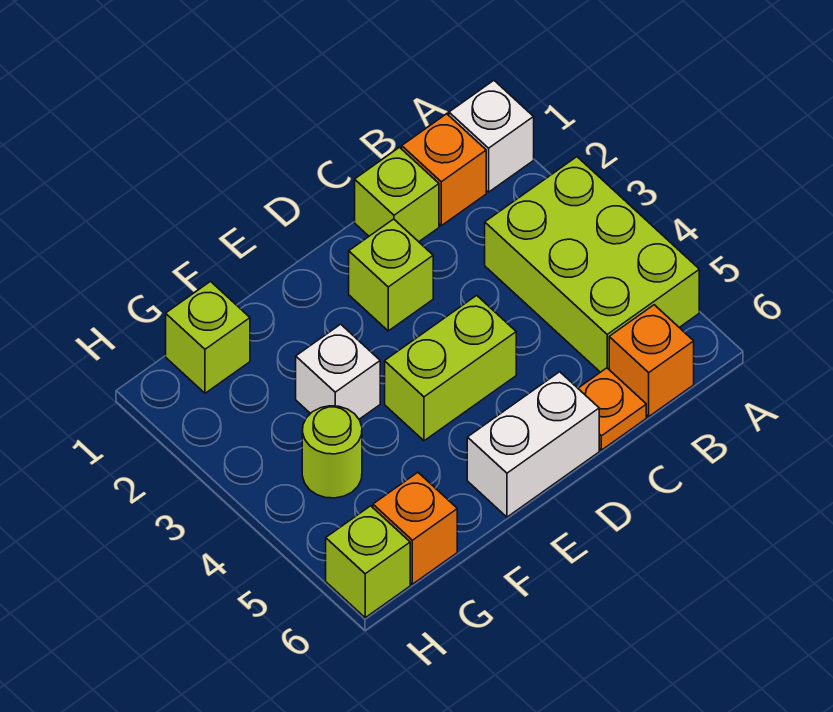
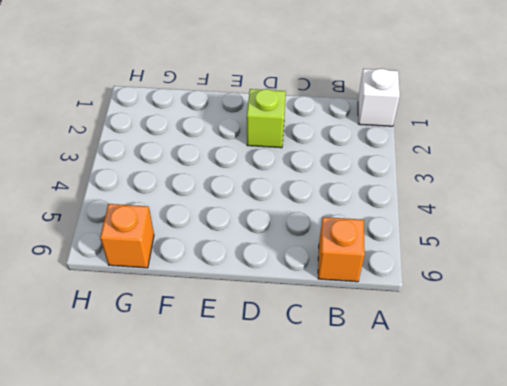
none -> lime brick A3:B5 level 1
none -> orange brick B1 level 1
none -> lime brick C1 level 1

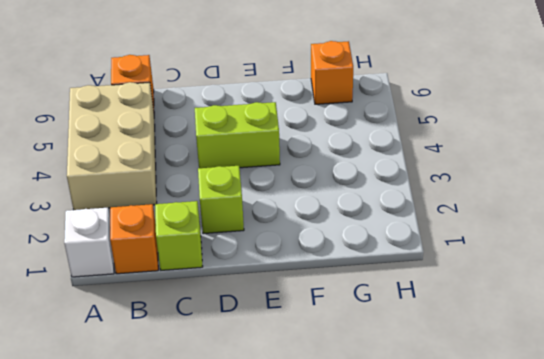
tan brick A3:B5 level 1 -> lime brick A3:B5 level 1
none -> orange plate C6 level 1
none -> white brick D6:E6 level 1
none -> white brick F3 level 1

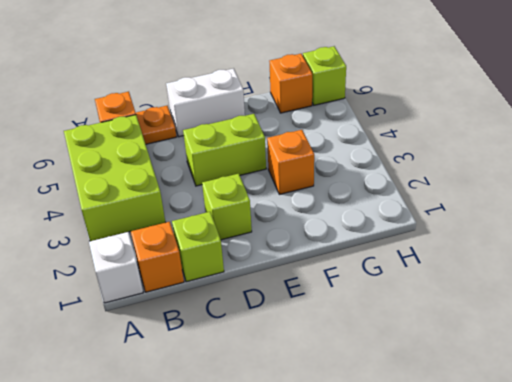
orange brick F3 level 1 -> white brick F3 level 1
none -> lime brick G1 level 1
none -> lime round brick G4 level 1

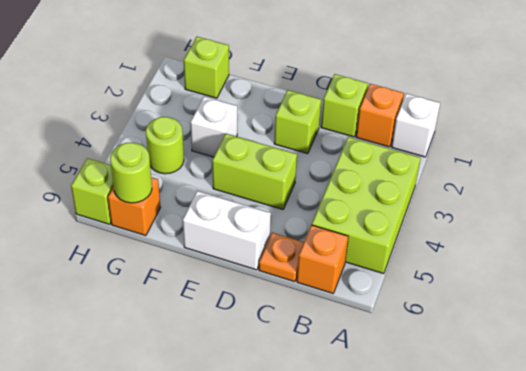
lime round brick G6 level 2 -> none

